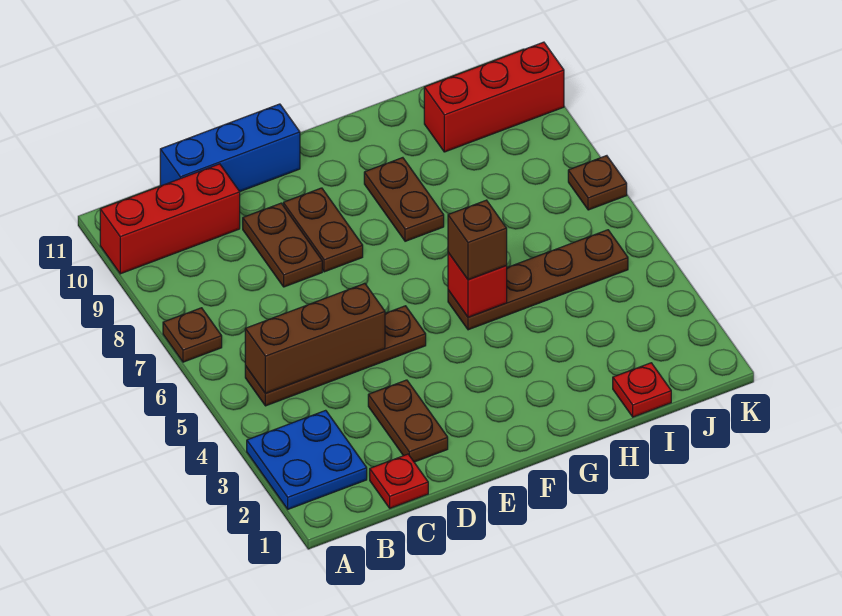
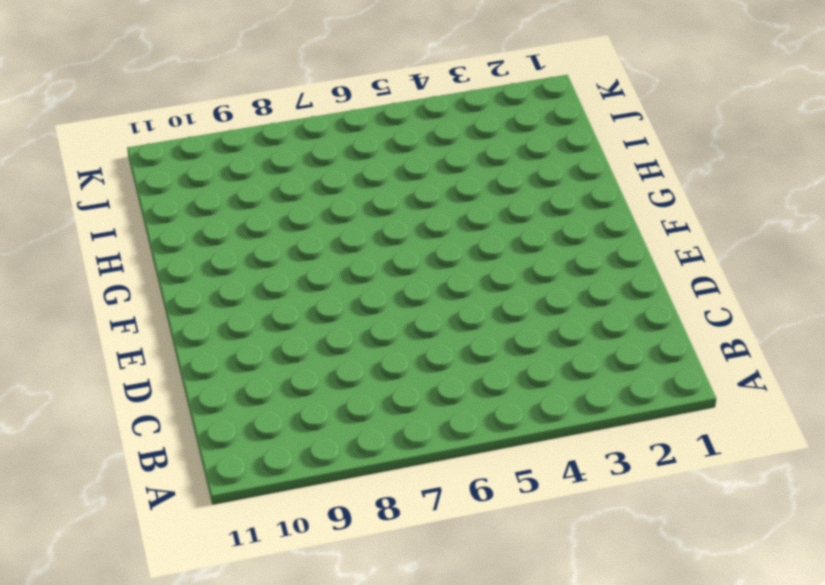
none -> blue plate A2:B3 level 1
none -> brown plate A7 level 1
none -> red brick A10:C10 level 1

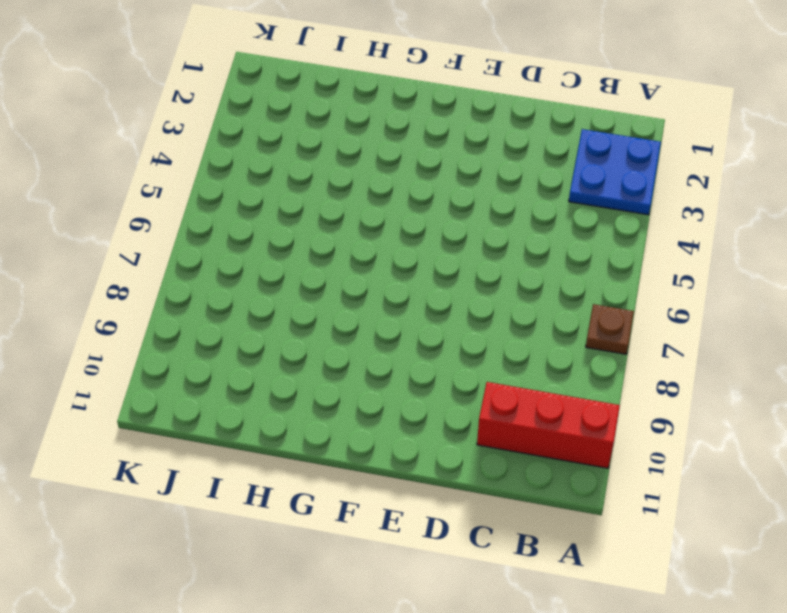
none -> brown plate B5:E5 level 1
none -> red plate C1 level 1
none -> blue brick C11:E11 level 1

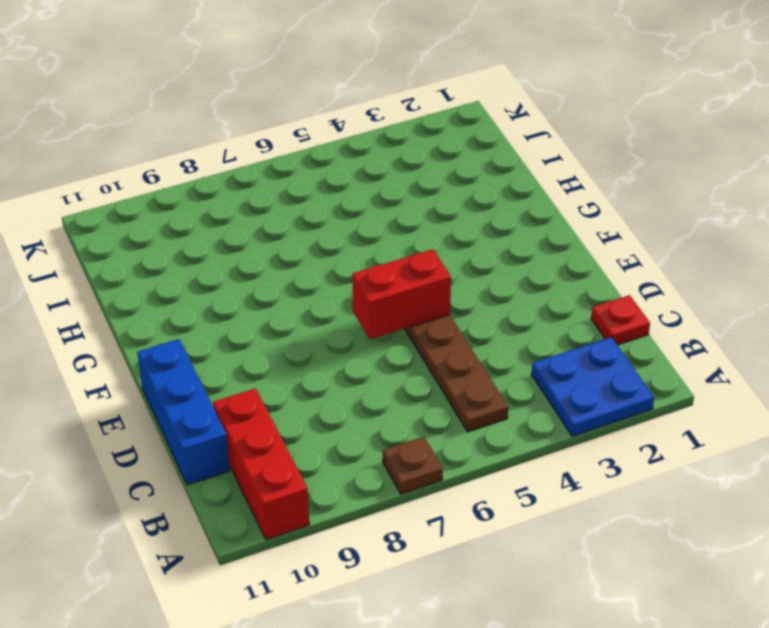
red brick E5:E6 level 2 -> none
none -> brown plate D2:D3 level 1
none -> brown plate D8:D9 level 1
none -> brown plate E8:E9 level 1

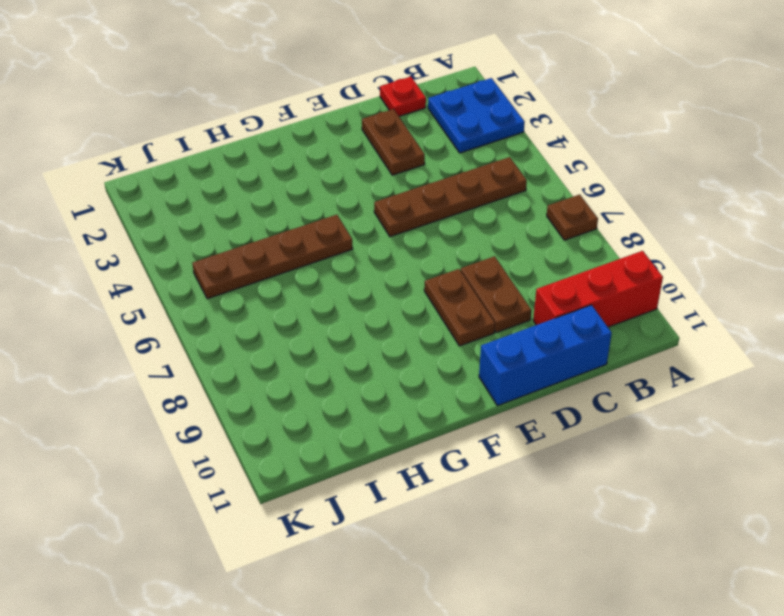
none -> brown plate G8:G9 level 1
none -> red plate I1 level 1
none -> red brick I10:K10 level 1

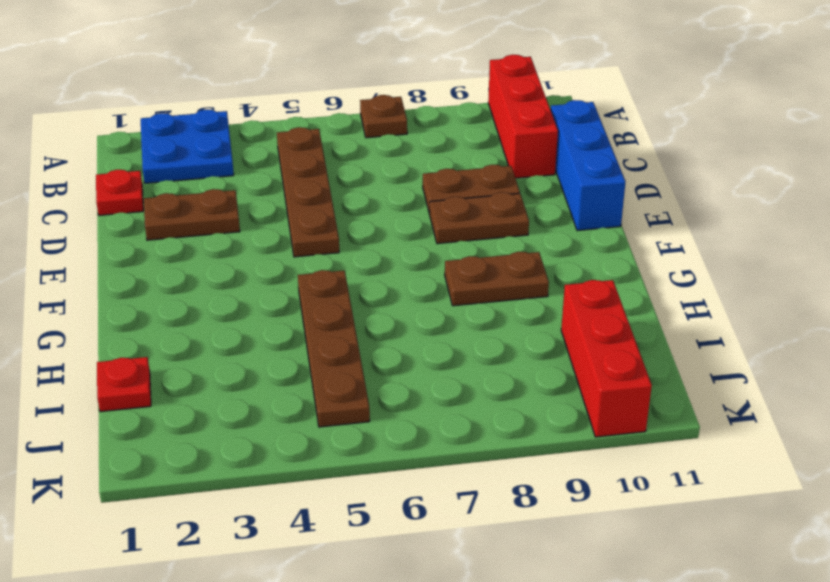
none -> brown plate K7 level 1
none -> brown brick B5:D5 level 2
none -> red brick G5 level 2

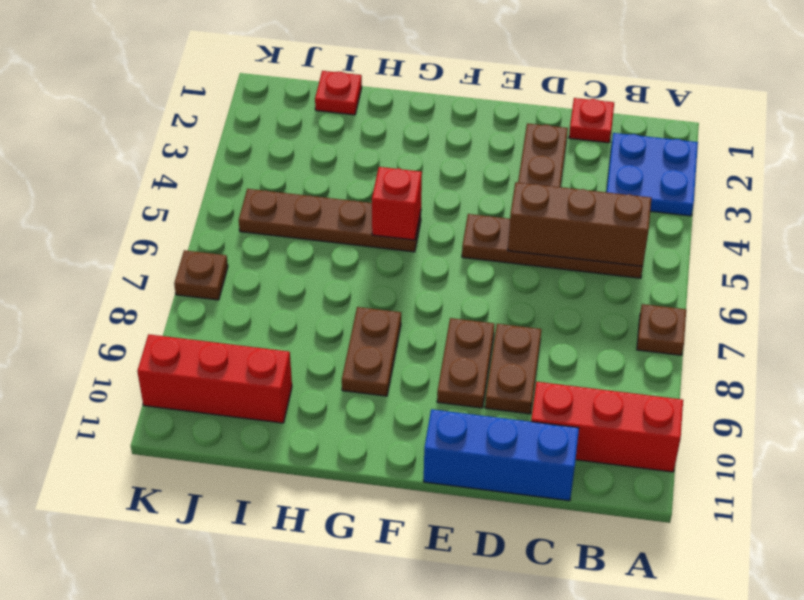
none -> brown brick G5 level 3

